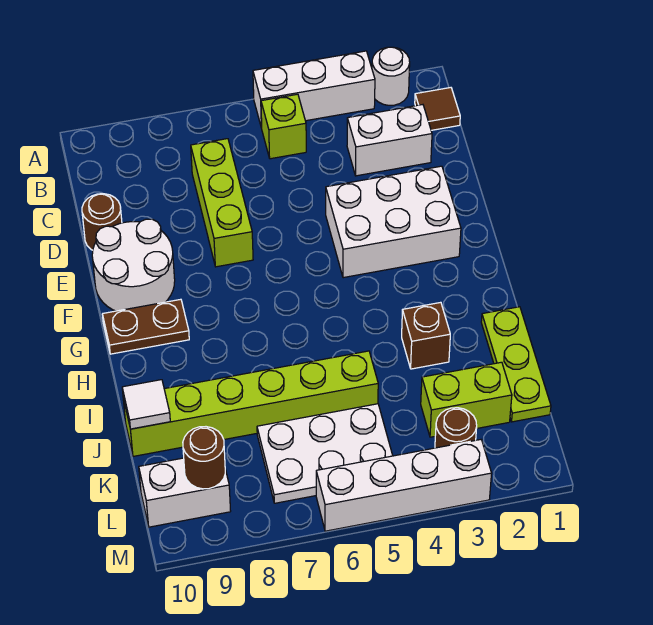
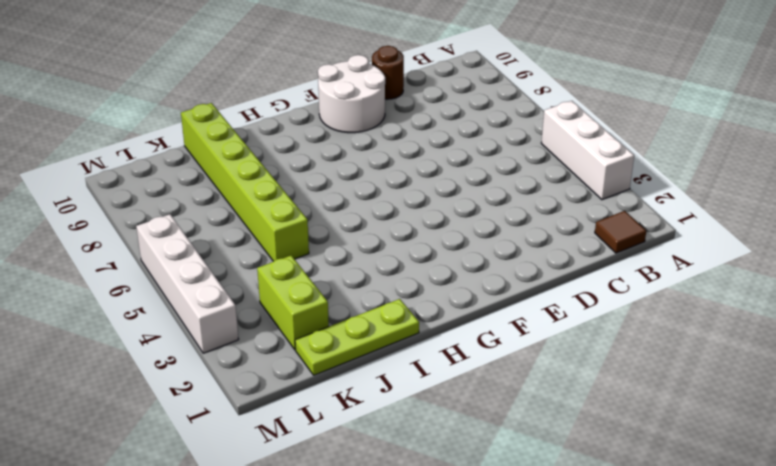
none -> white round brick A2 level 1
none -> lime brick B5 level 1
none -> white brick C2:C3 level 1

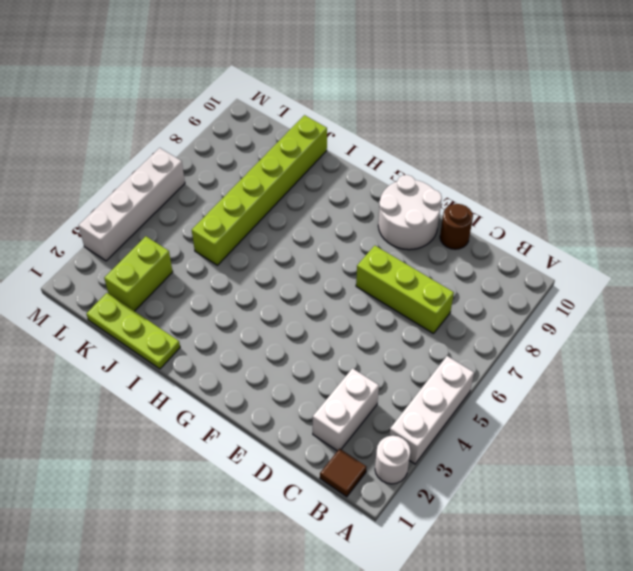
none -> lime brick B5 level 1
none -> white brick E2:F4 level 1
none -> brown plate G9:G10 level 1

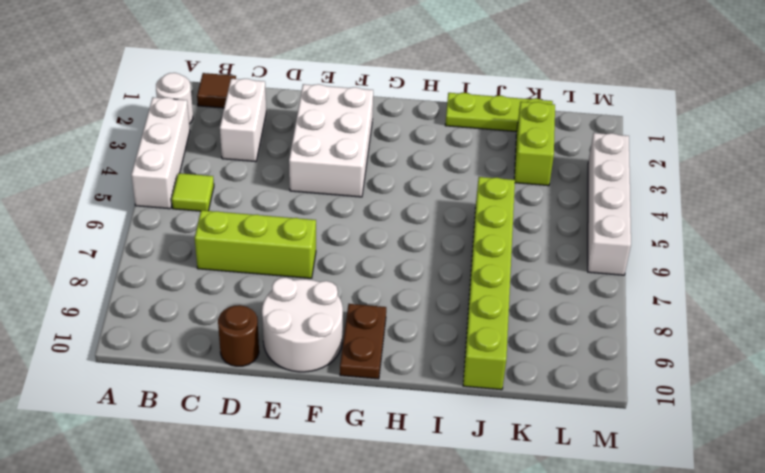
lime tile B5 level 1 -> lime brick B5 level 1
none -> brown brick I3 level 1
none -> white plate K5:L7 level 1
none -> brown round brick L3 level 1

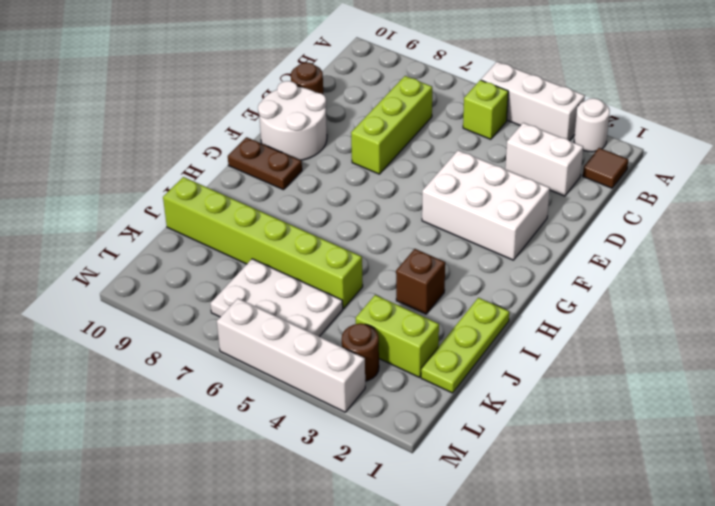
none -> white brick L9:L10 level 1
none -> white tile J10 level 2
none -> brown round brick L9 level 2

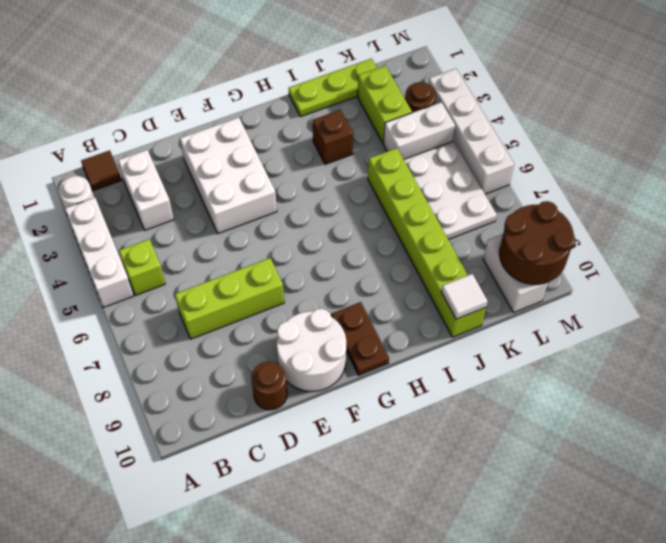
white brick K4:L4 level 1 -> none
brown round brick L9:M10 level 2 -> brown round brick L9 level 2

